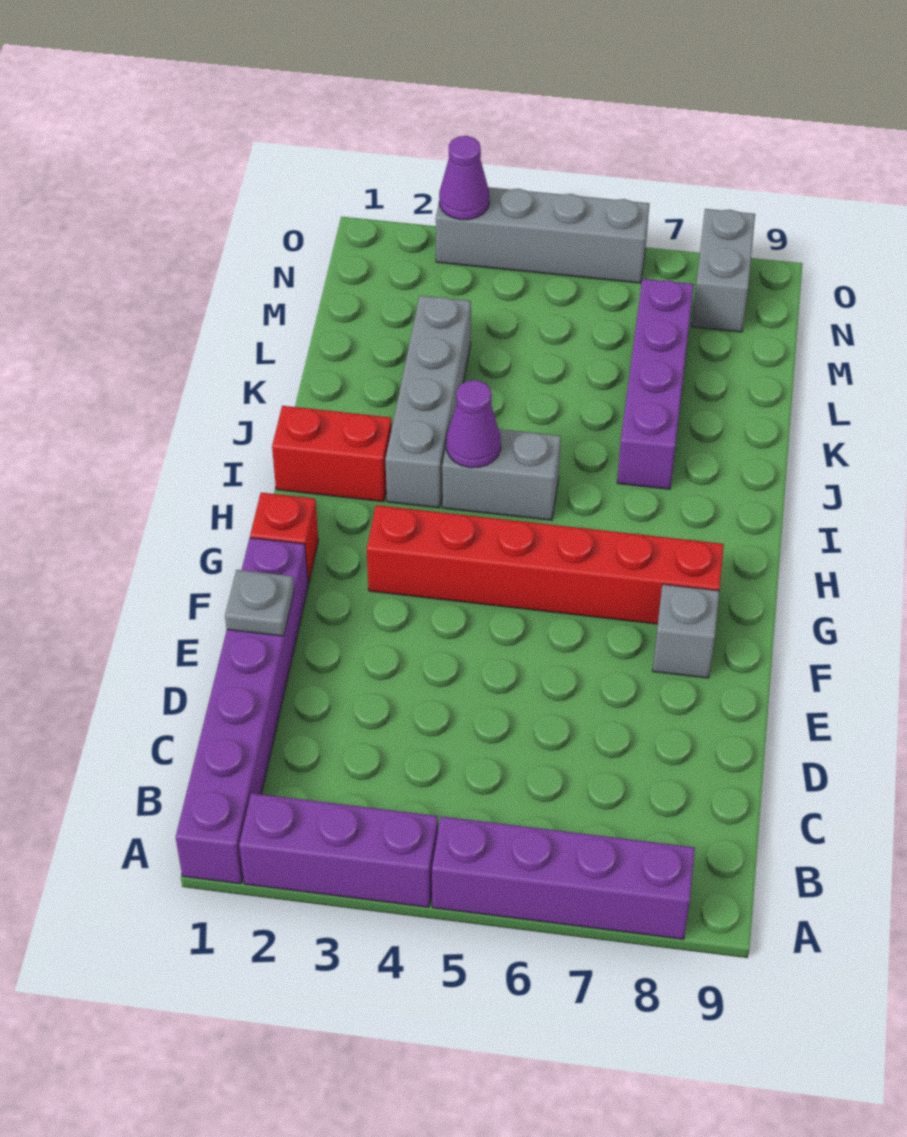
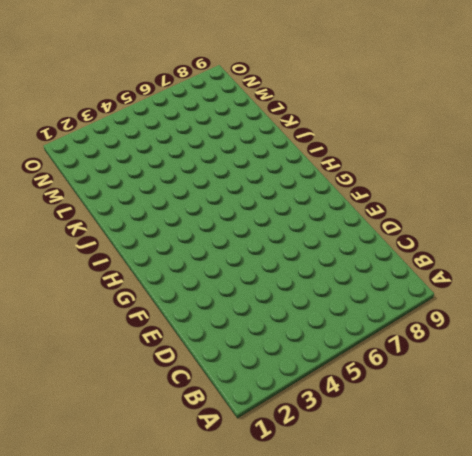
none -> purple brick A1:F1 level 1
none -> purple brick A2:A4 level 1
none -> purple brick A5:A8 level 1

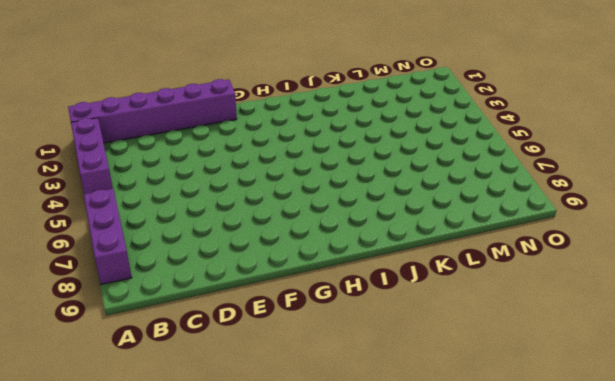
purple brick A6:A8 level 1 -> purple brick A5:A8 level 1
none -> grey brick F8 level 1
none -> red brick G1 level 1
none -> red brick G3:G8 level 1

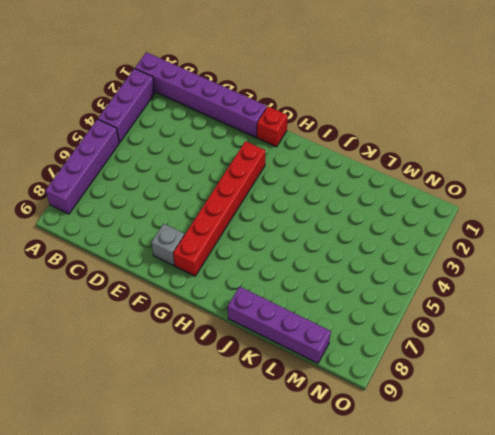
purple brick J9:M9 level 1 -> purple brick J7:M7 level 1
none -> red brick I1:I2 level 1
none -> grey brick I3:L3 level 1
none -> grey brick I4:I5 level 1

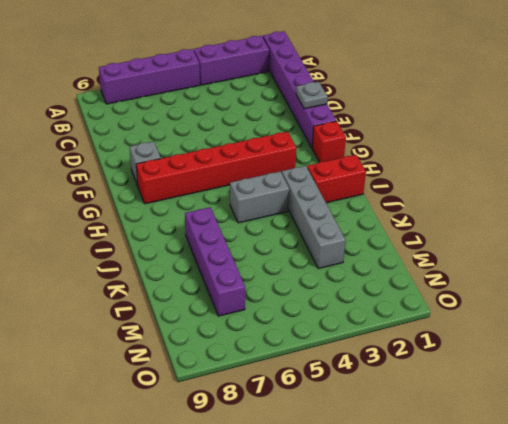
none -> grey brick N8:O8 level 1
none -> grey brick O3:O6 level 1
none -> purple cone I4 level 2

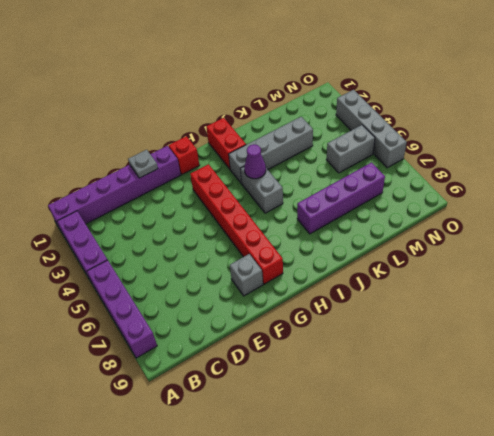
grey brick M5:N5 level 1 -> grey brick N8:O8 level 1
none -> purple cone O3 level 2

